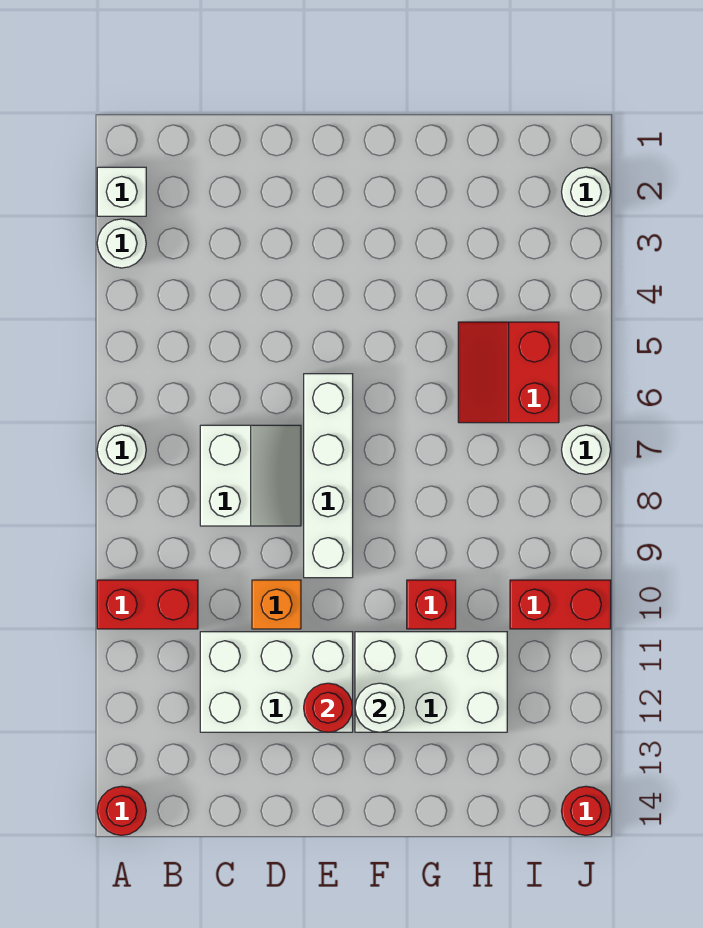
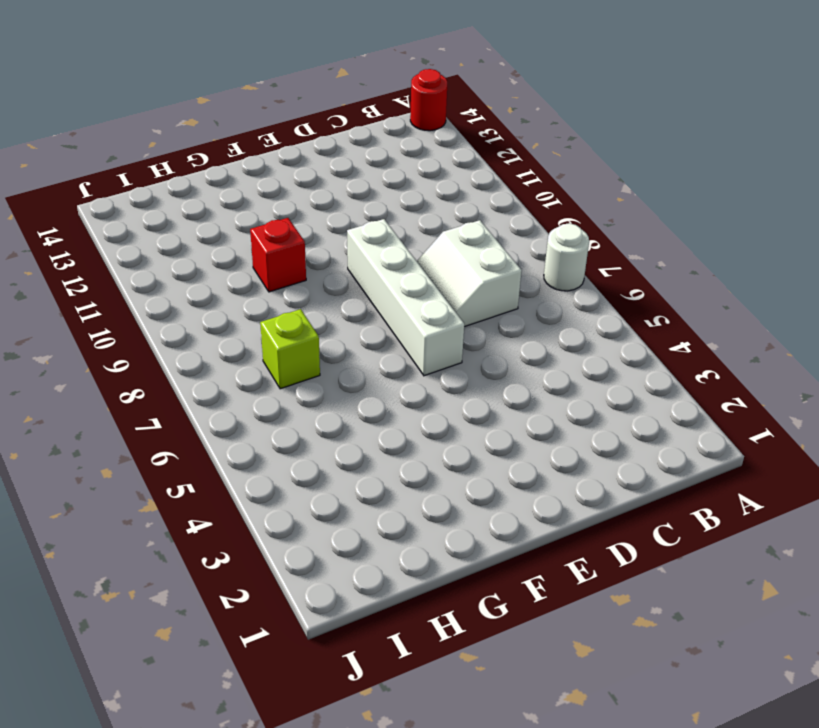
lime brick H7 level 1 -> none
none -> white brick A2 level 1
none -> white round brick A3 level 1
none -> red brick A10:B10 level 1

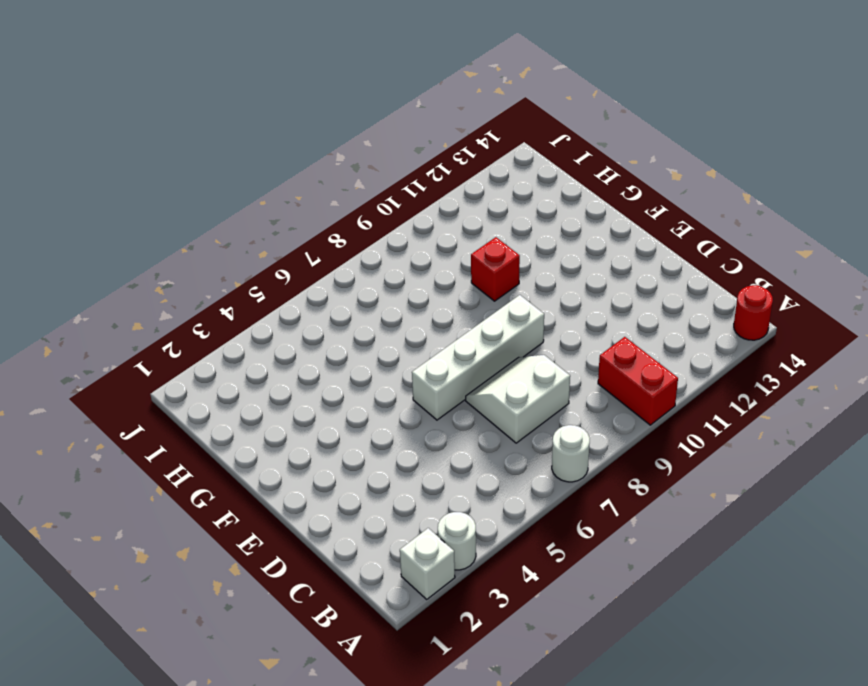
none -> white brick C11:E12 level 1
none -> orange brick D10 level 1
none -> white brick F11:H12 level 1

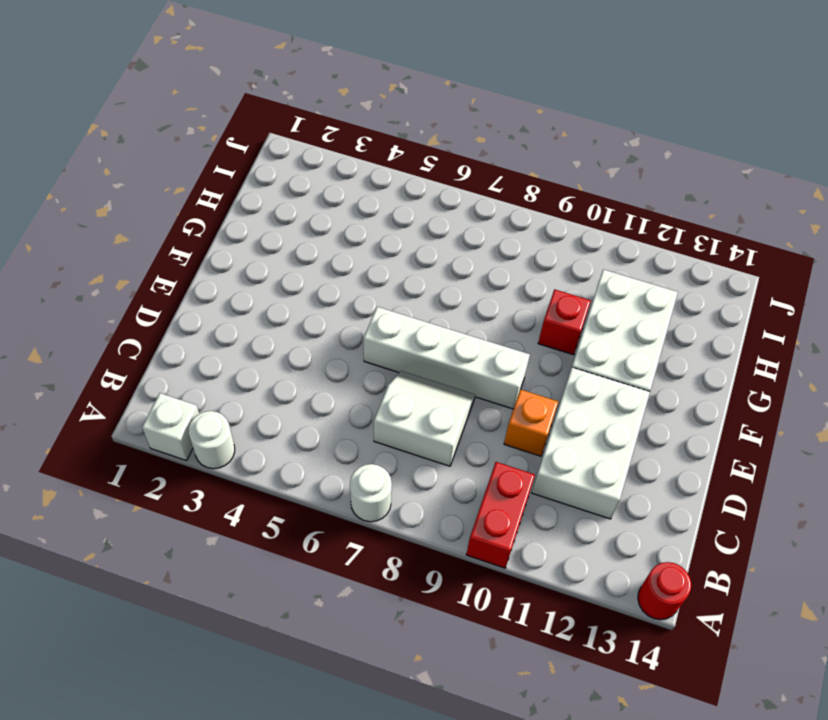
none -> red slope H5:I6 level 1 top I
none -> red brick I10:J10 level 1
none -> white round brick J2 level 1

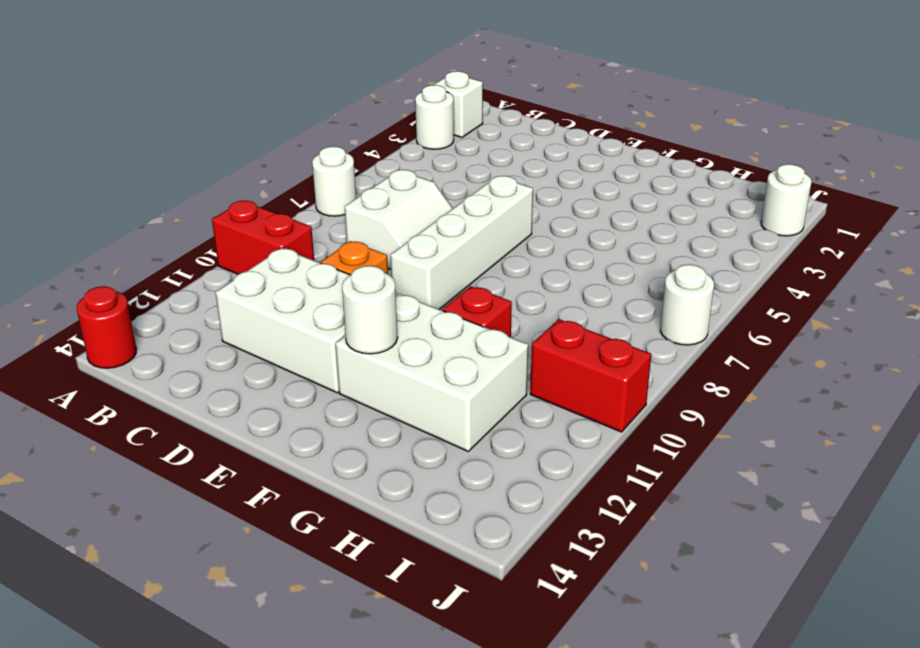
none -> red slope H5:I6 level 1 top I
none -> red round brick J14 level 1
none -> red round brick E12 level 2

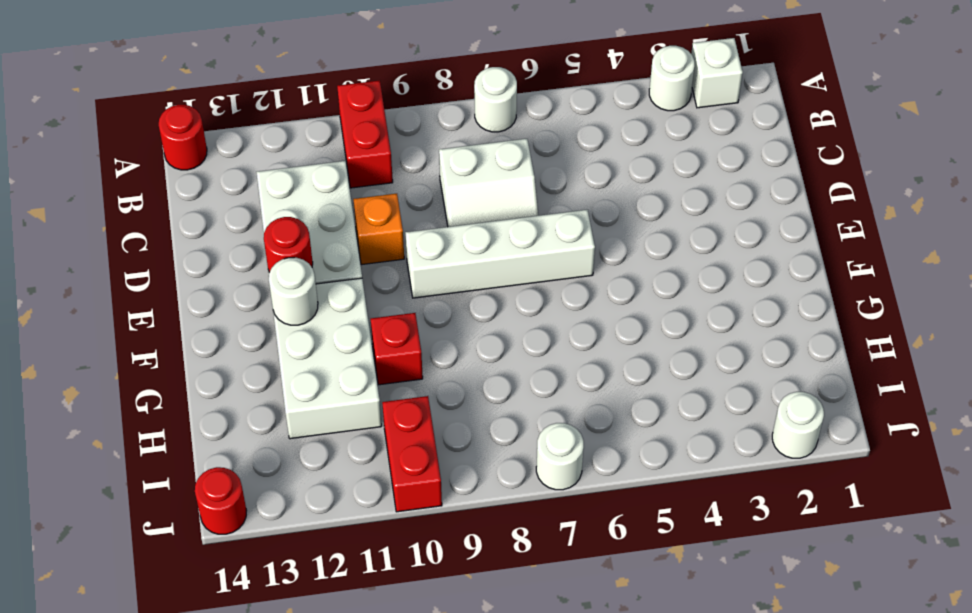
none -> red slope H5:I6 level 1 top I

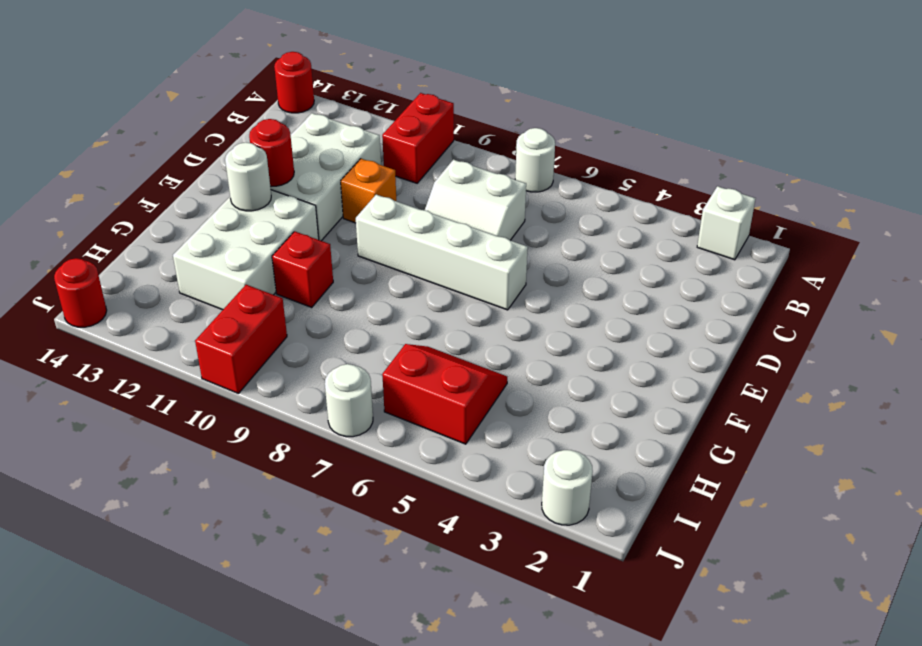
none -> white round brick A3 level 1

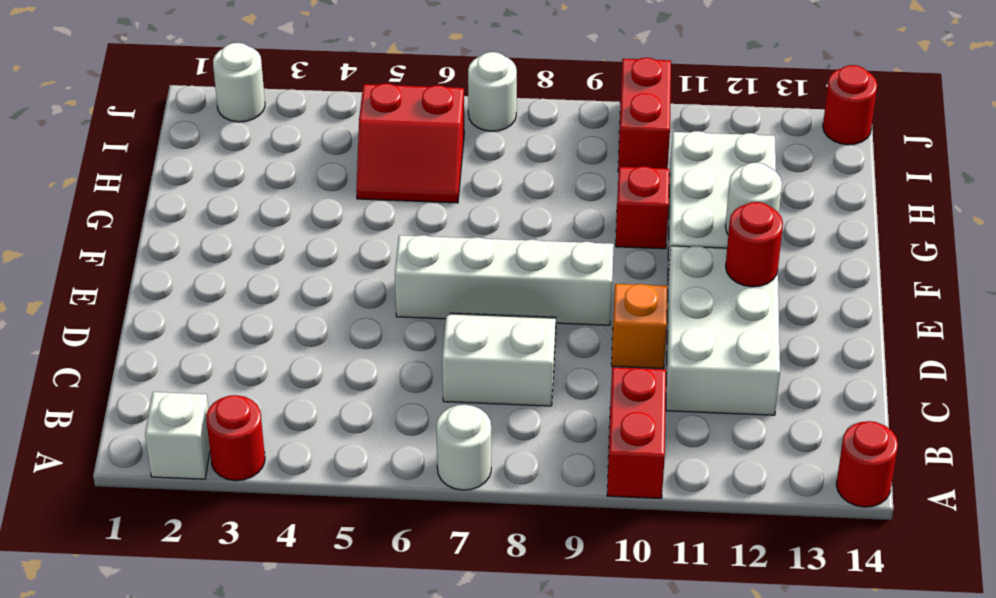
red round brick A3 level 1 -> white round brick A3 level 1

